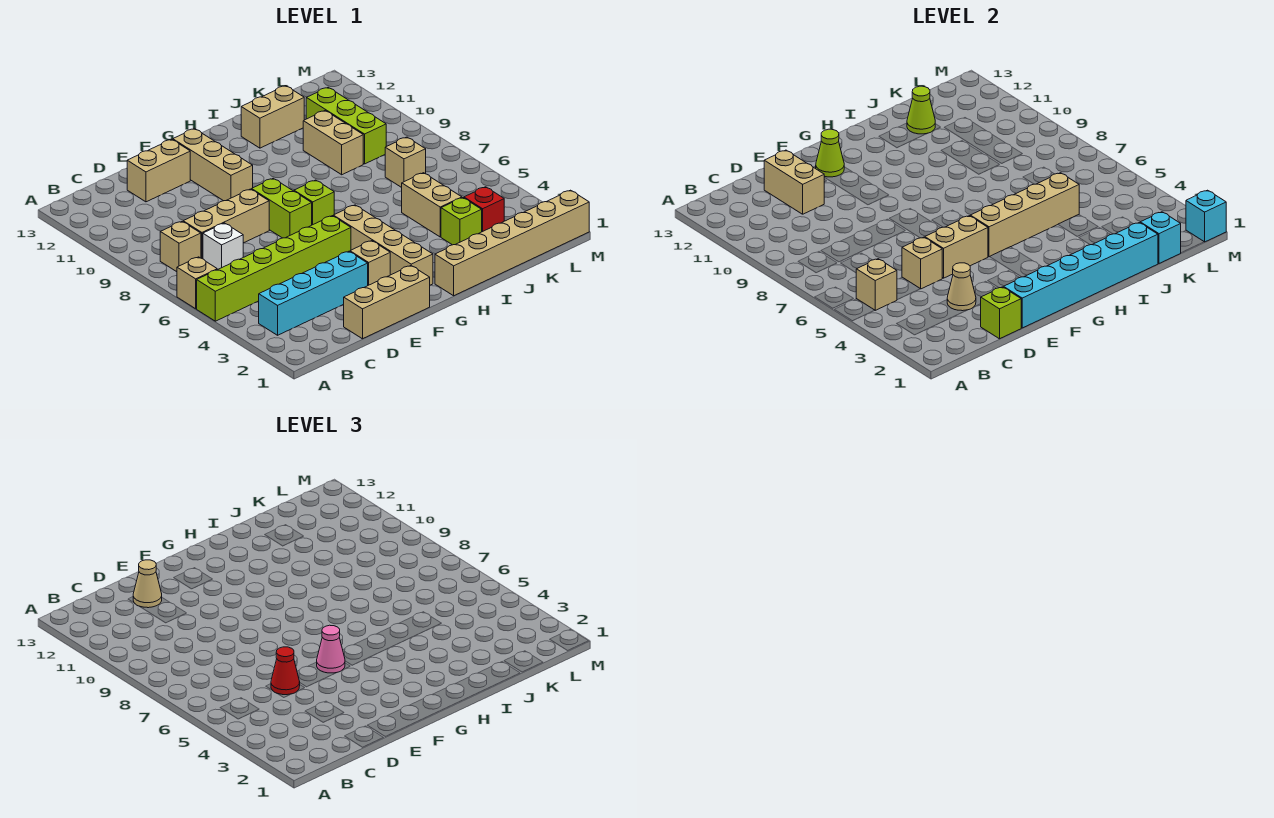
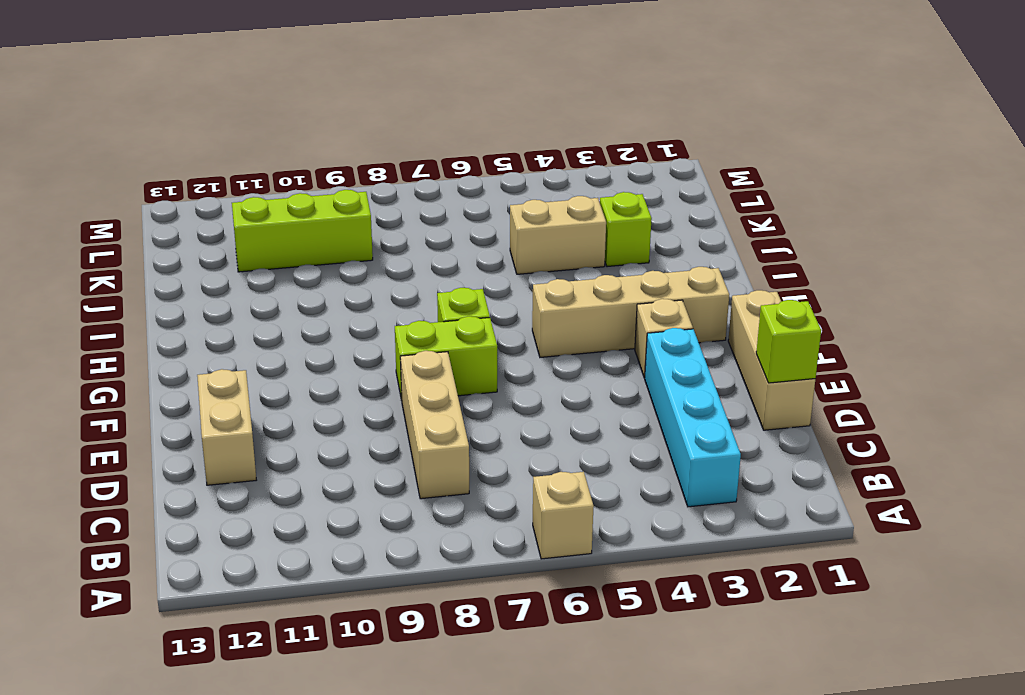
none -> lime brick A5:F5 level 1
none -> tan brick B8 level 1
none -> white brick C7 level 1
none -> tan brick F10:F12 level 1

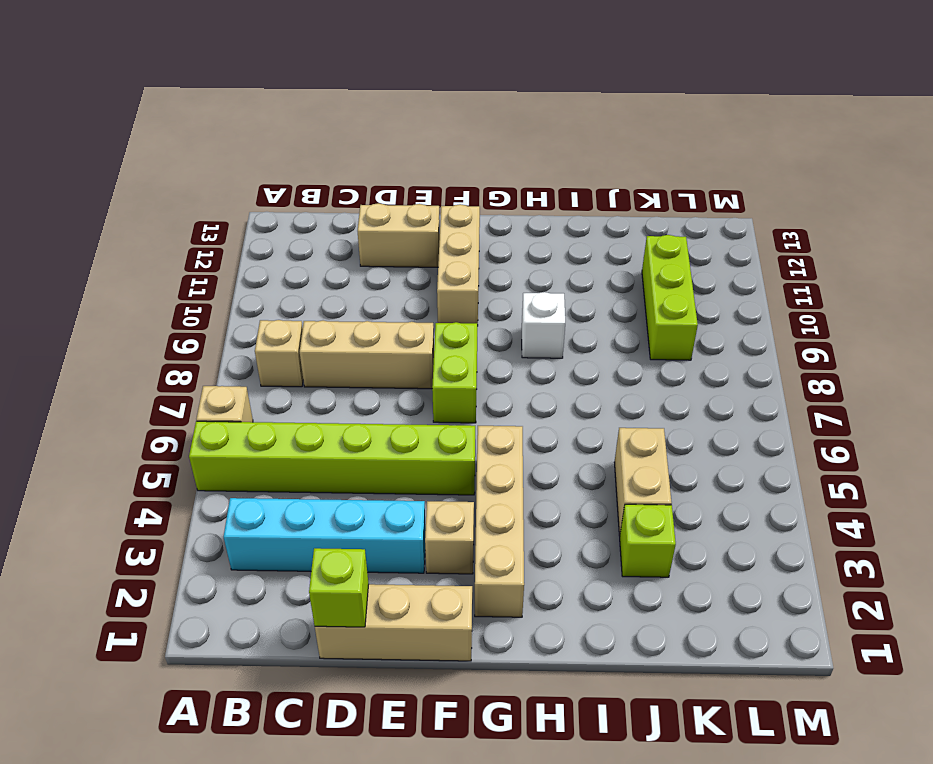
white brick H9 level 1 -> white brick C7 level 1
none -> lime brick G7 level 1
none -> tan brick H1:M1 level 1
none -> tan brick I12:J12 level 1
none -> tan brick J9:J10 level 1

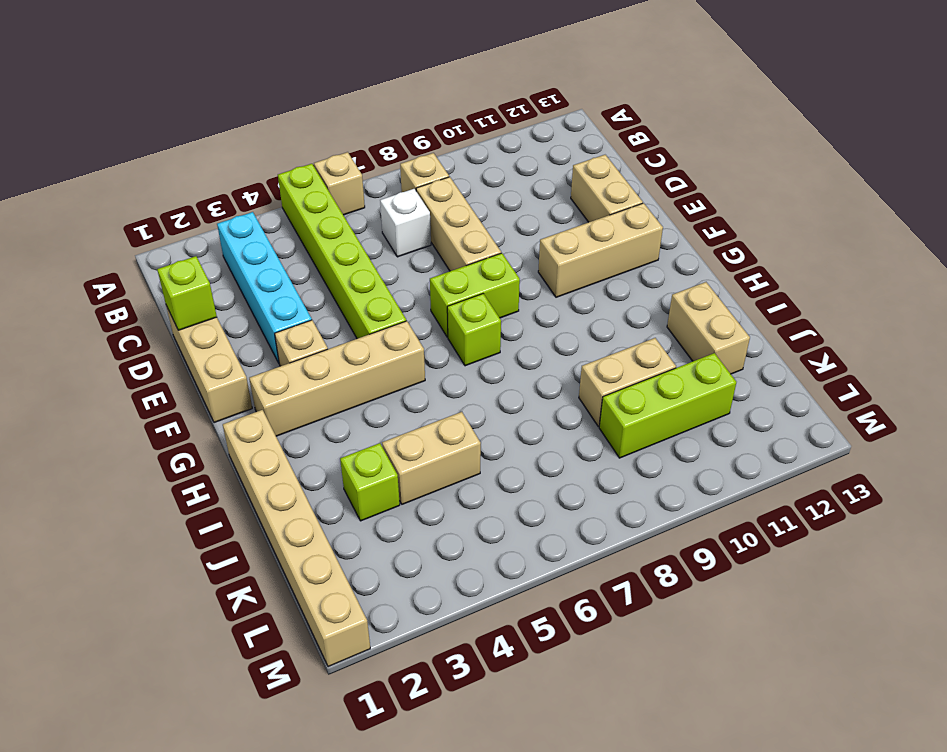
none -> red brick K3 level 1
none -> tan brick K7 level 1
none -> tan brick B5 level 2
none -> tan cone D3 level 2

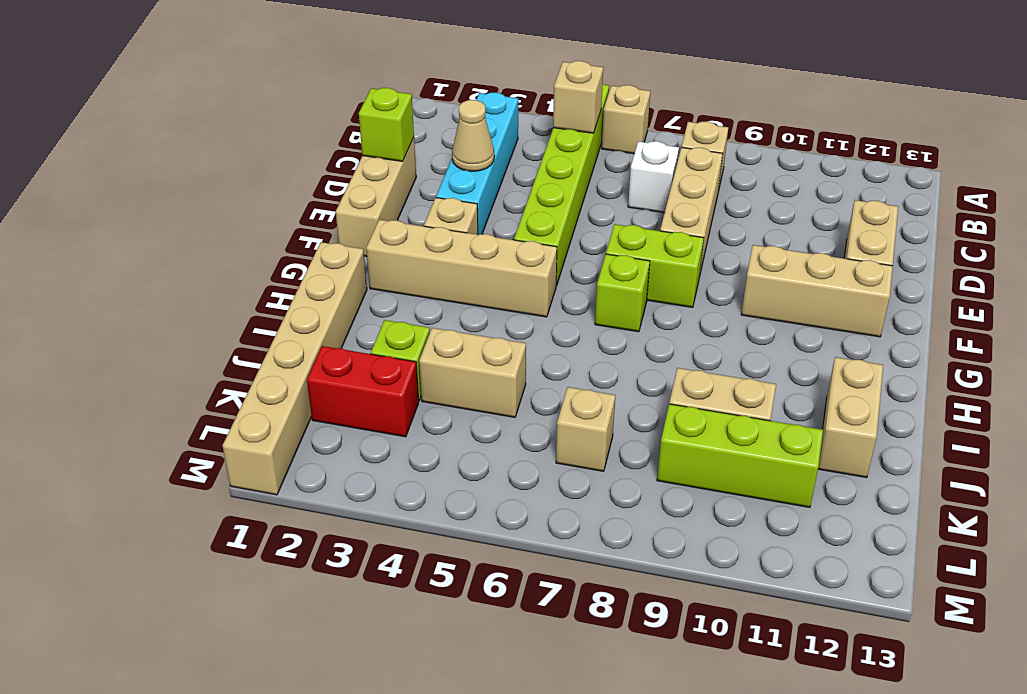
red brick K2:K3 level 1 -> red brick K3 level 1
none -> tan brick D5 level 2
none -> tan brick D11:D12 level 2
none -> cyan brick E1:J1 level 2
none -> tan brick E5:F5 level 2

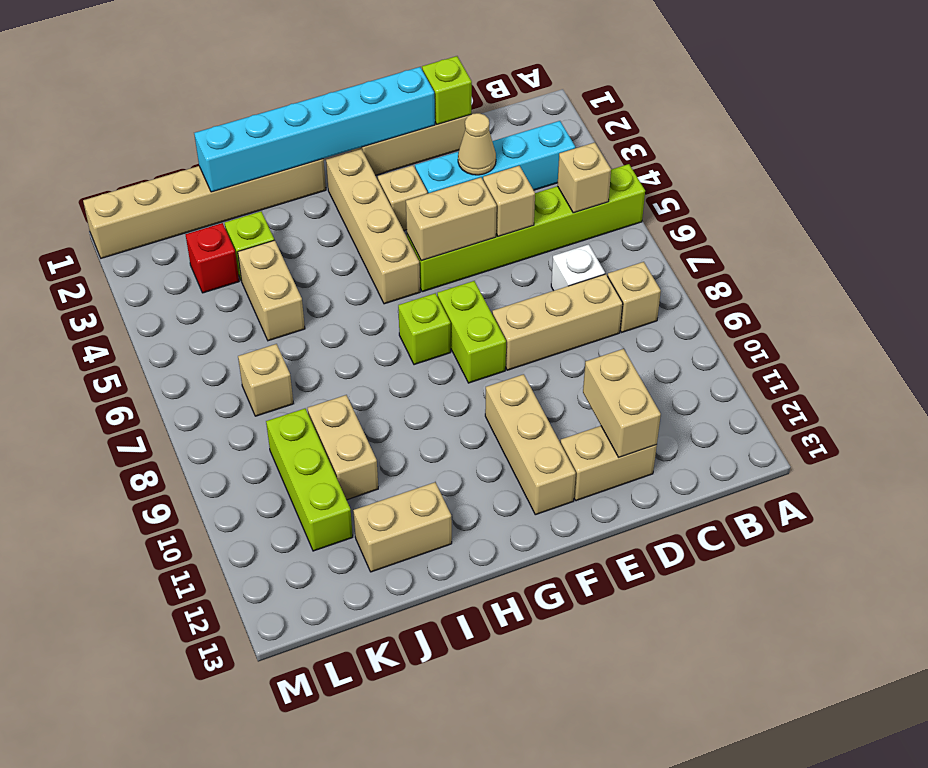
none -> tan brick A6 level 1
none -> lime cone F12 level 2
none -> tan brick G5:J5 level 2
none -> lime cone J12 level 2

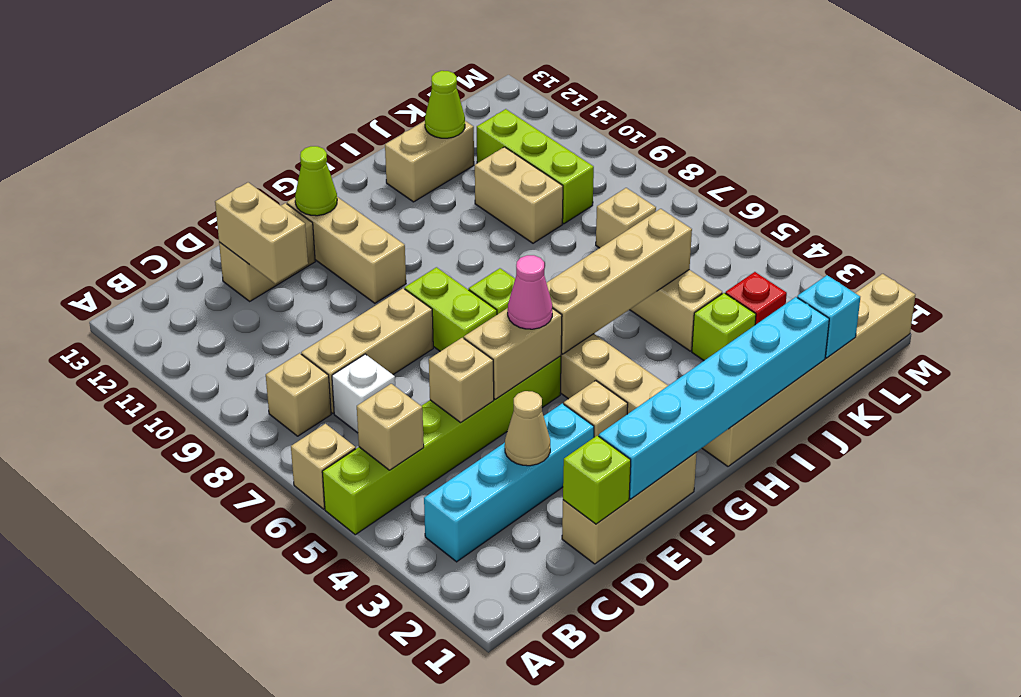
none -> cyan brick M1 level 2
none -> red cone D5 level 3
none -> tan cone D12 level 3

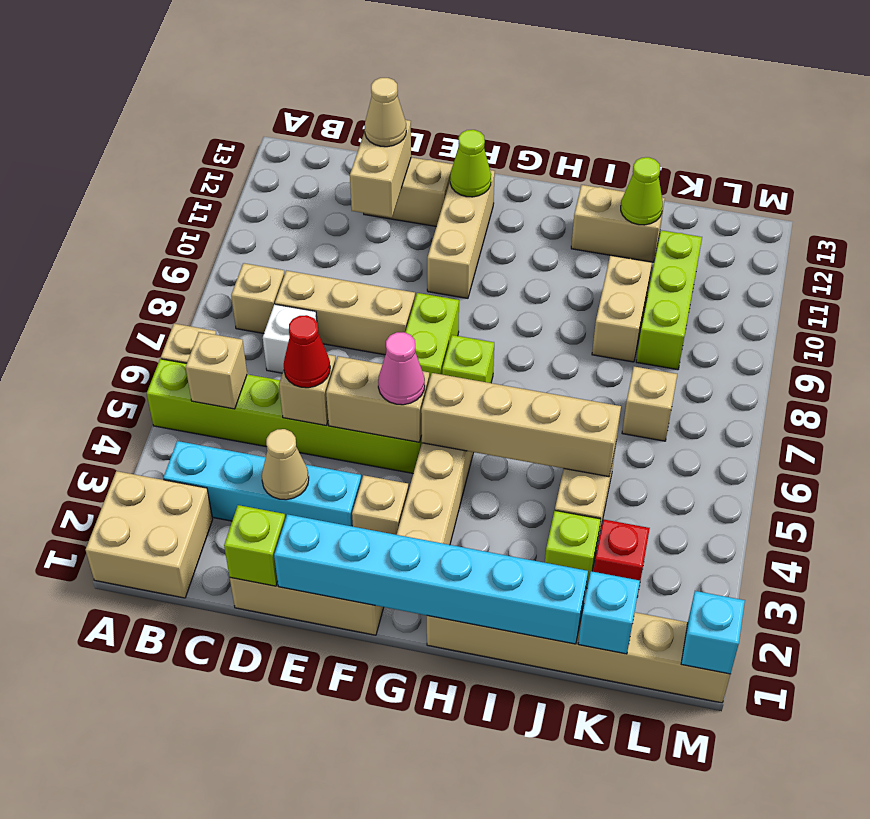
tan brick A1:B2 level 1 -> none

